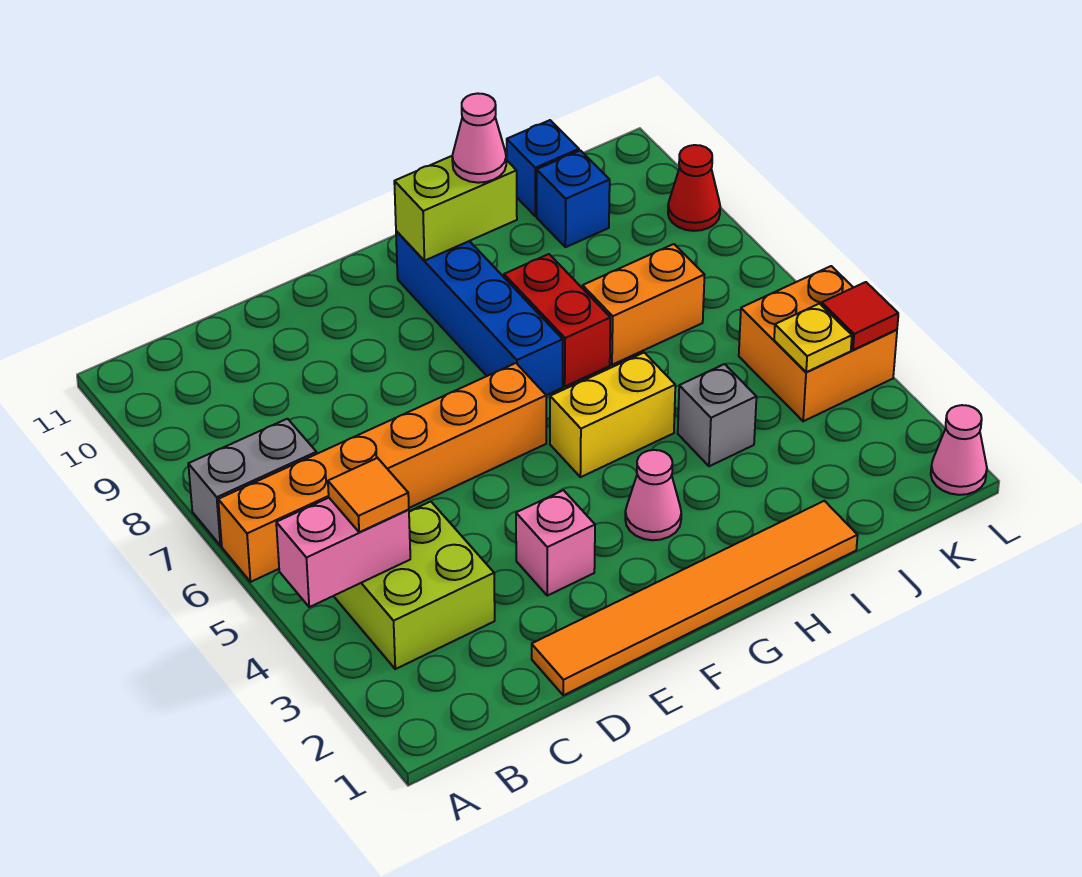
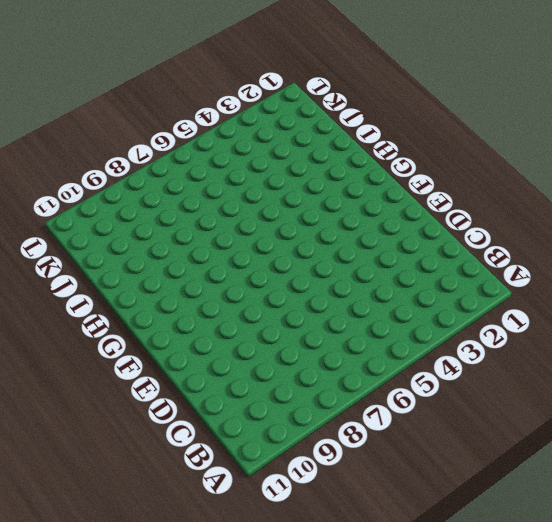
none -> orange brick A6:F6 level 1
none -> grey brick A7:B7 level 1
none -> lime brick B3:C4 level 1

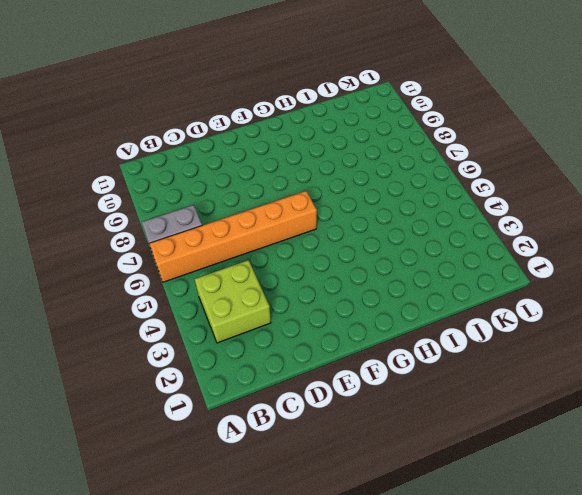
none -> orange tile D1:I1 level 1
none -> pink brick E3 level 1
none -> pink cone G3 level 1

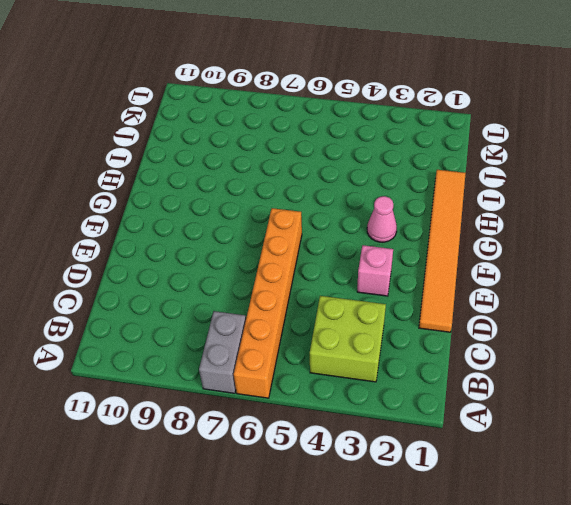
none -> yellow brick G5:H5 level 1
none -> blue brick G7:G10 level 1
none -> red brick H7:H8 level 1

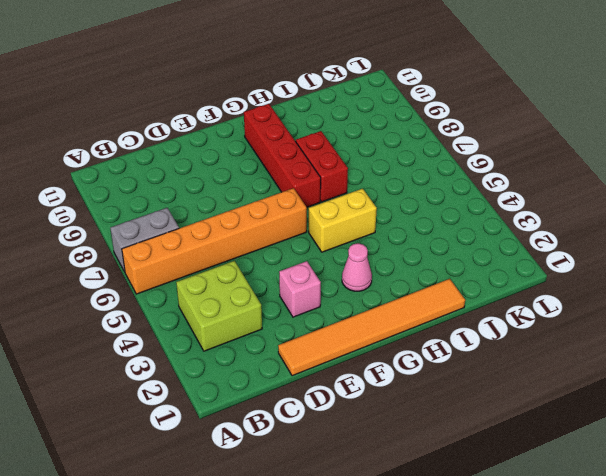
red brick G7:G10 level 1 -> blue brick G7:G10 level 1
none -> grey brick I4 level 1
none -> orange brick I7:J7 level 1
none -> blue brick J10 level 1

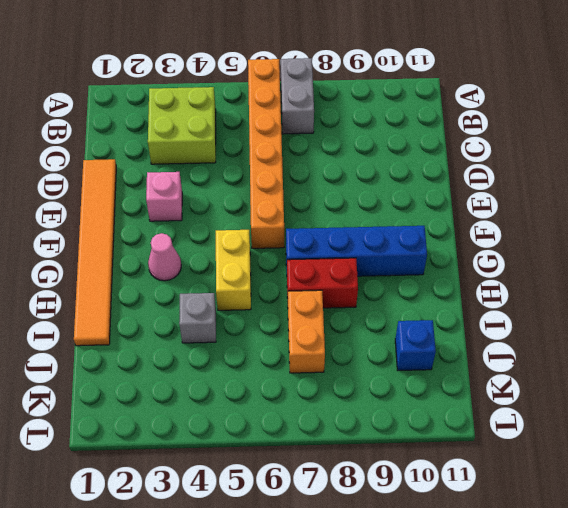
none -> blue brick J11 level 1
none -> orange brick K4:L5 level 1
none -> pink cone L1 level 1

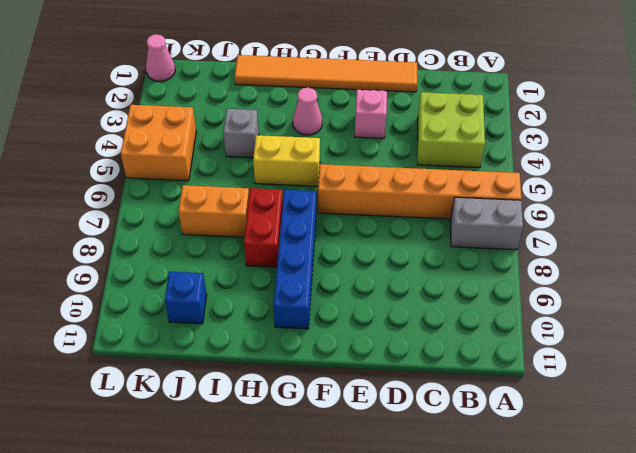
none -> blue brick J11 level 1
none -> red cone L9 level 1
none -> pink brick A4:B4 level 2

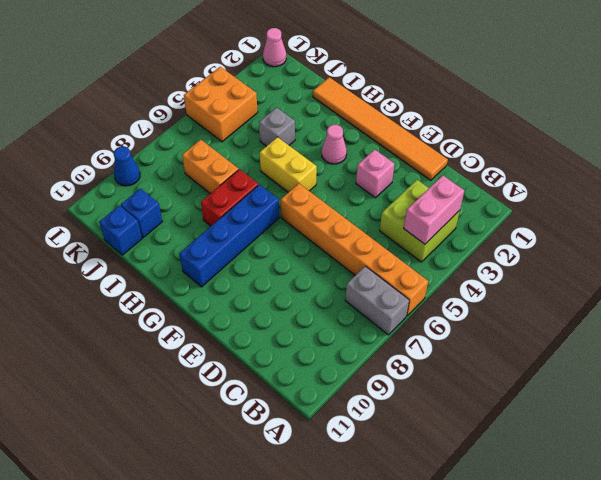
pink brick B3:B4 level 2 -> pink brick A4:B4 level 2
blue cone L9 level 1 -> red cone L9 level 1
none -> lime brick G10:H10 level 2
none -> yellow plate K4 level 2
none -> red tile L4 level 2

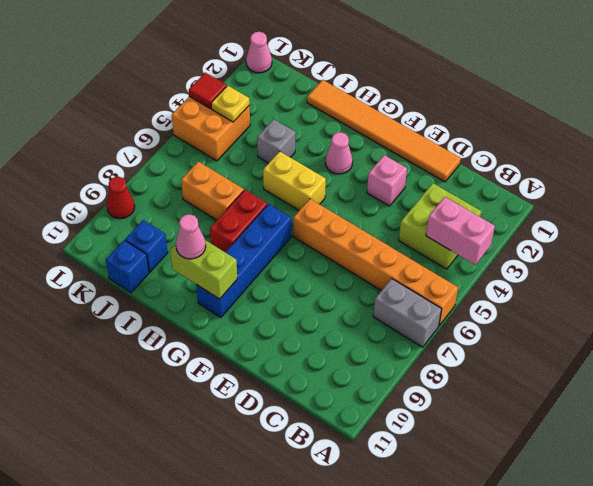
none -> orange tile B4 level 3

